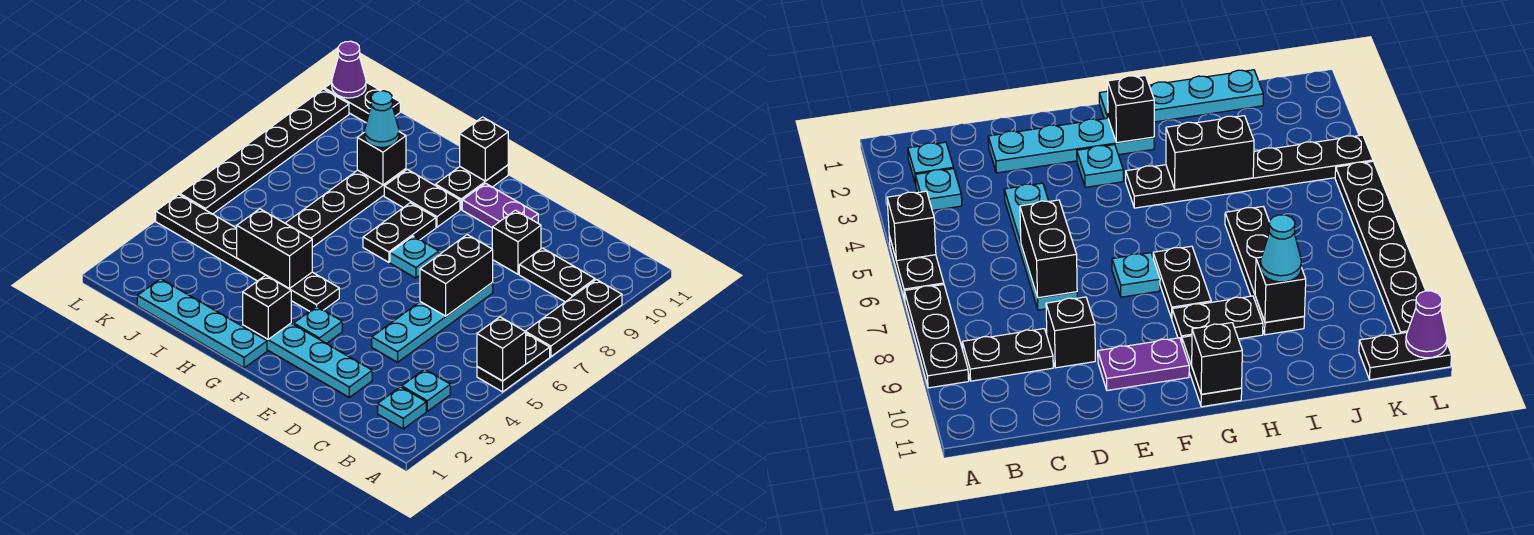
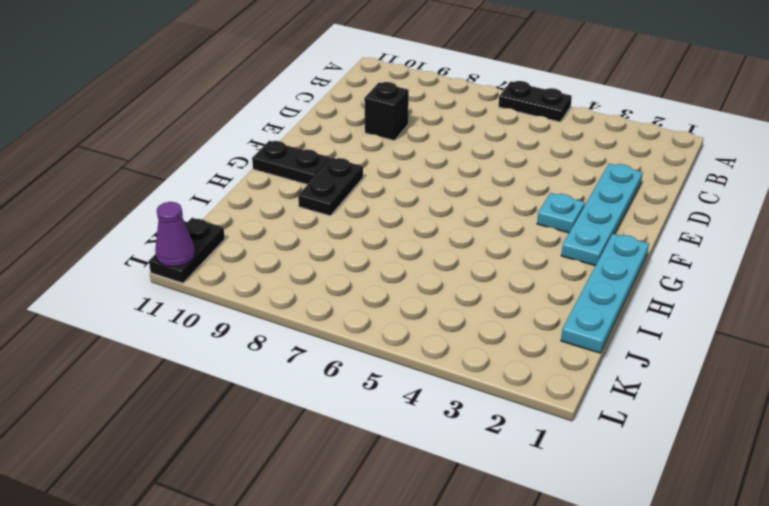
none -> black plate A7:A9 level 1
none -> cyan plate B2 level 1
none -> cyan plate B3 level 1

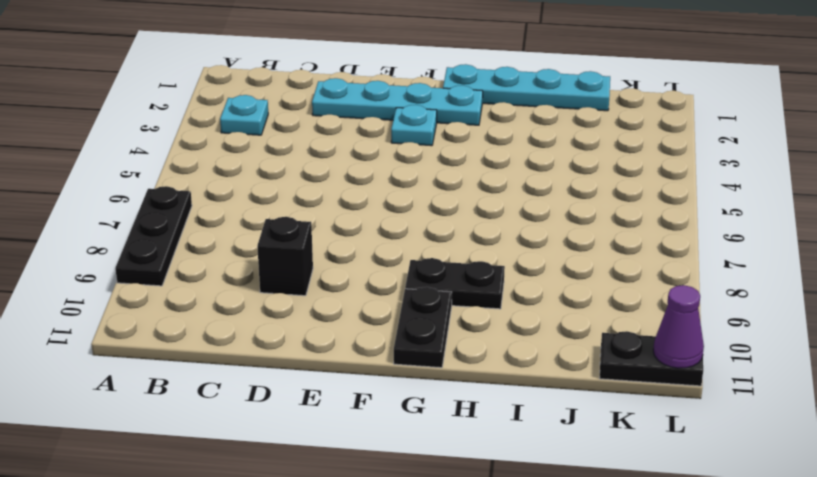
none -> black plate A5:A6 level 1
none -> cyan plate B2 level 1
none -> black plate B9:C9 level 1

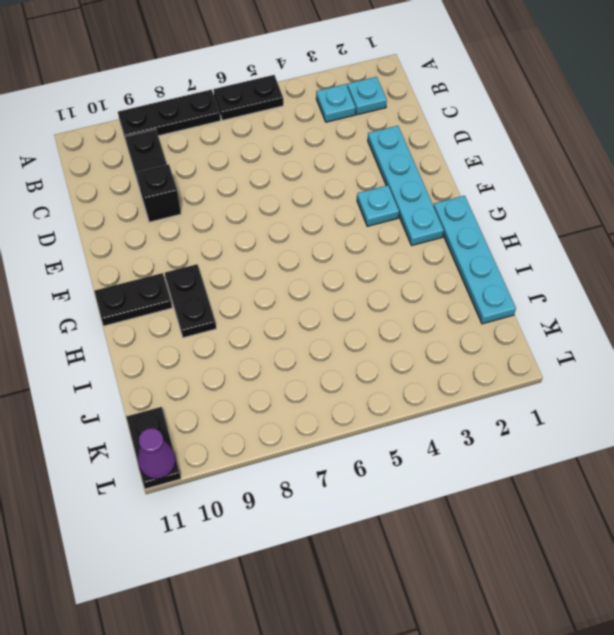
none -> cyan plate D4:D7 level 1
none -> purple plate E10:F10 level 1
none -> cyan plate F7 level 1

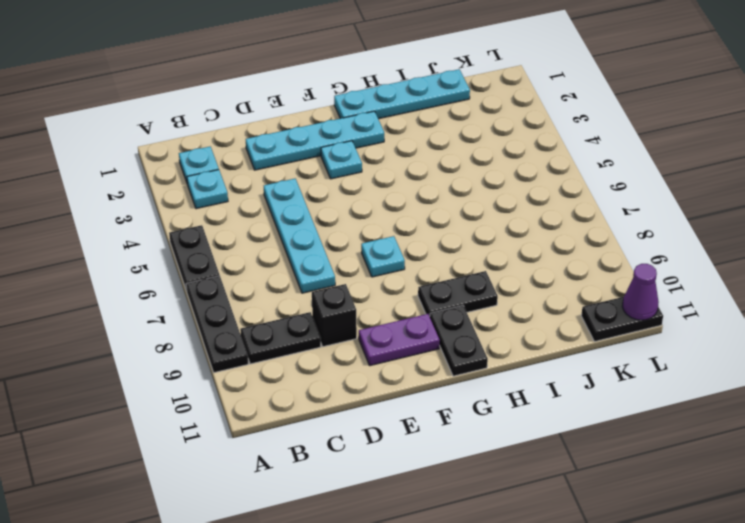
none -> black plate G4:L4 level 1
none -> black plate G7:G8 level 1
none -> black plate I6:I9 level 1

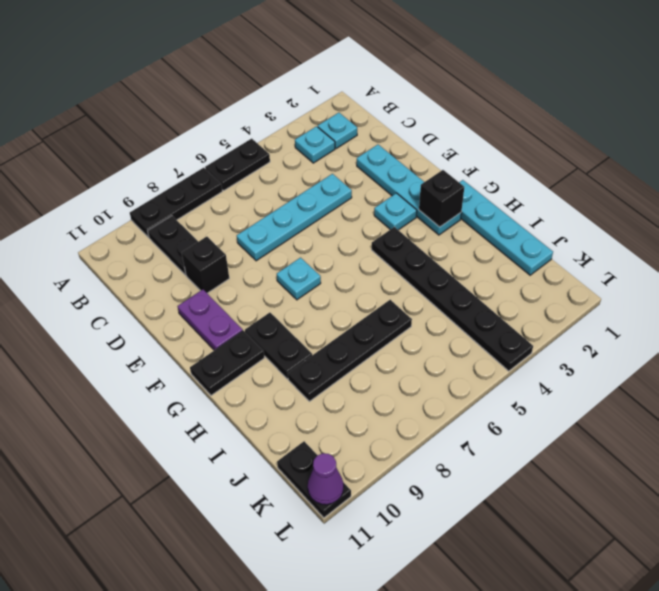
none -> black plate G7:G8 level 1
none -> black plate L5:L10 level 1
none -> black brick A5 level 2

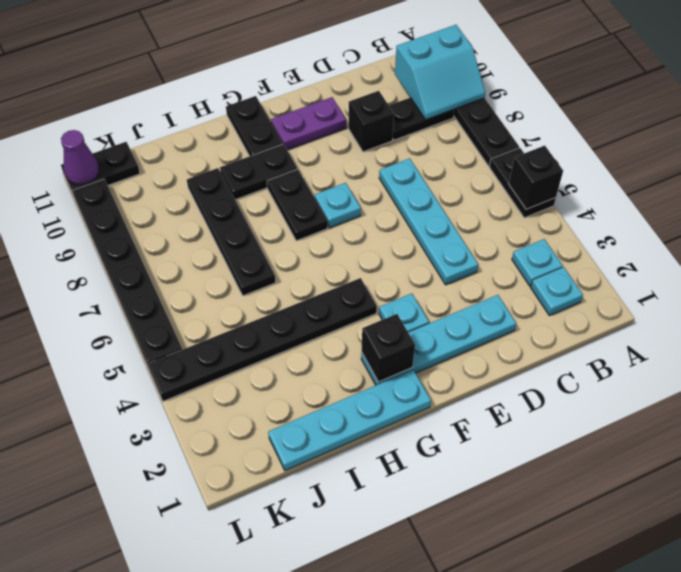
cyan slope A9:B10 level 2 top 10 -> none
none -> black brick D6:D7 level 2
none -> black brick G11 level 2
none -> black brick H4:I4 level 2

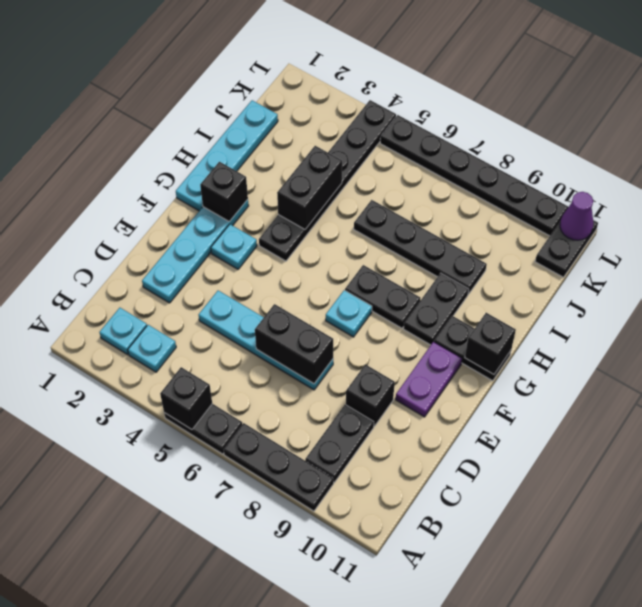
none -> black brick I9 level 2
none -> cyan cone I9 level 3

